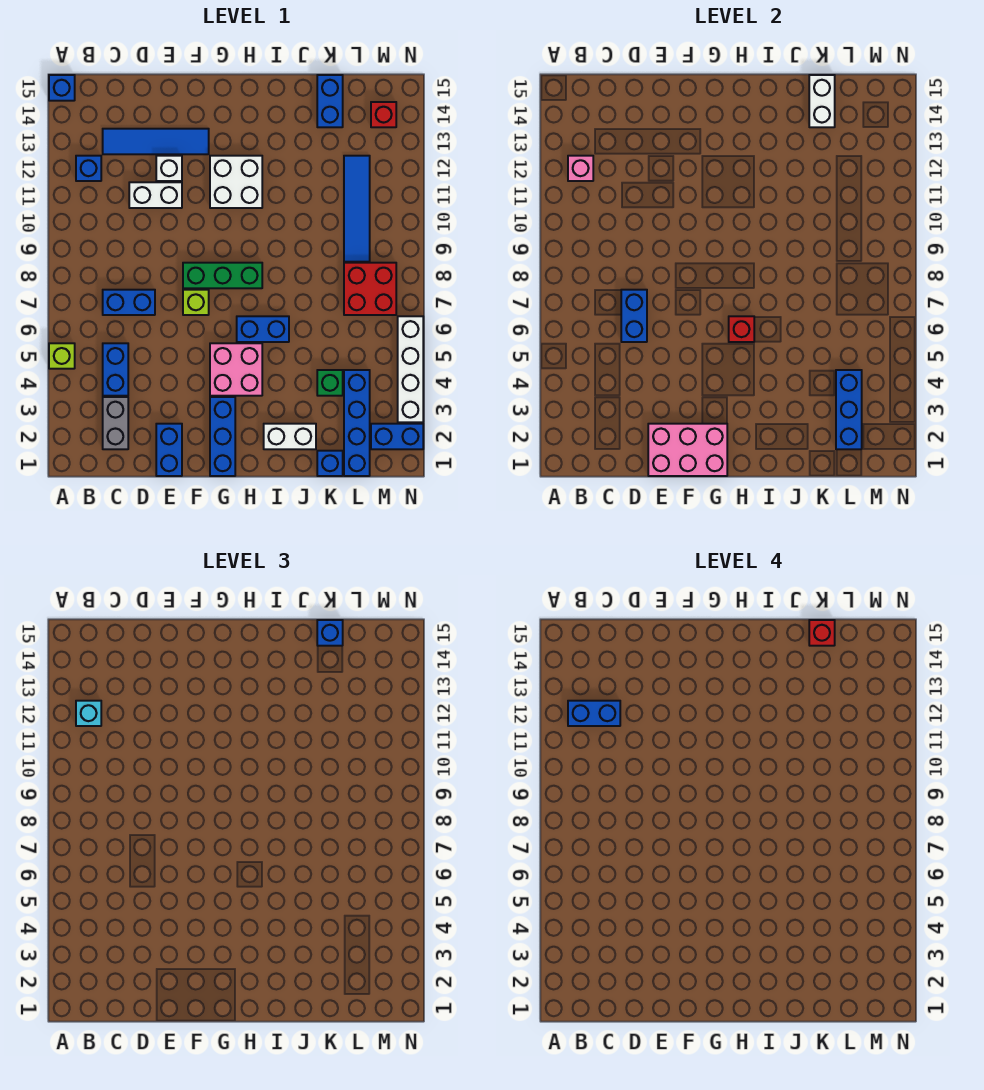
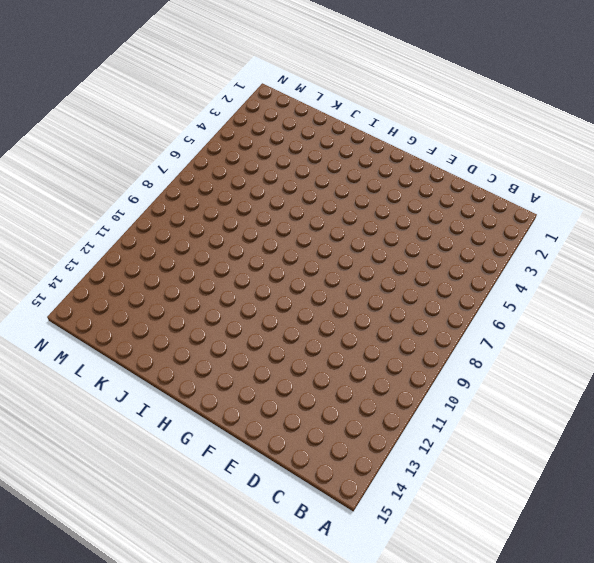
none -> lime brick A5 level 1
none -> blue brick A15 level 1
none -> blue brick B12 level 1
none -> grey brick C2:C3 level 1

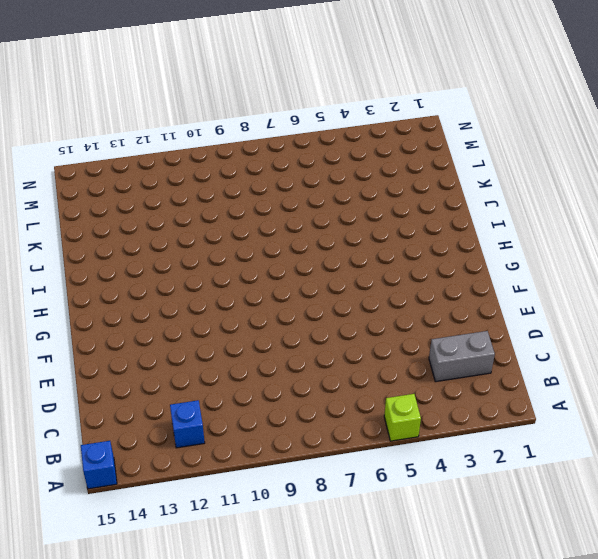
none -> blue brick C4:C5 level 1
none -> blue brick C7:D7 level 1
none -> blue tile C13:F13 level 1
none -> white brick D11:E11 level 1

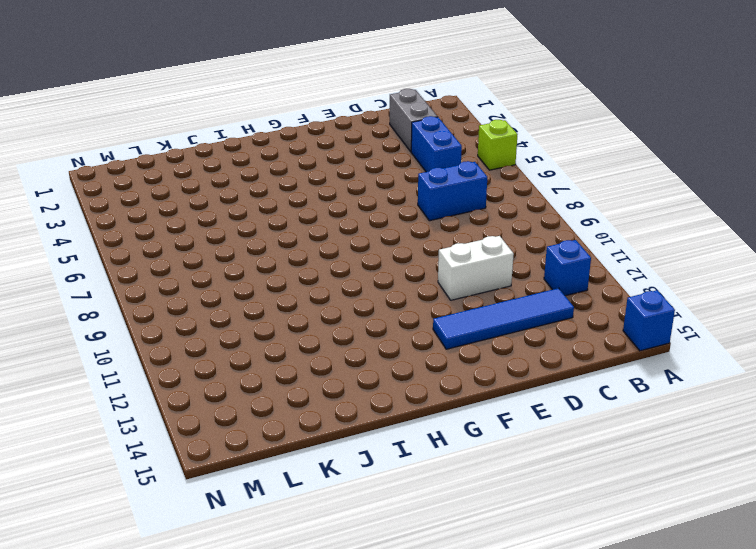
none -> blue brick E1:E2 level 1
none -> white brick E12 level 1
none -> lime brick F7 level 1
none -> green brick F8:H8 level 1

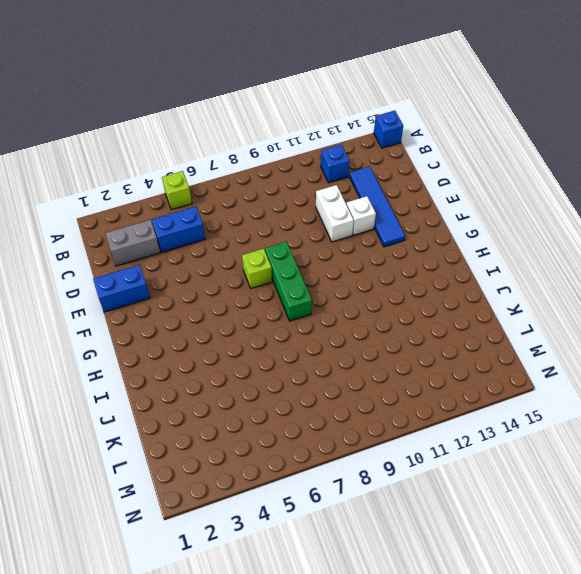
none -> blue brick C7:D7 level 1
none -> blue brick G1:G3 level 1
none -> pink brick G4:H5 level 1
none -> white brick G11:H12 level 1

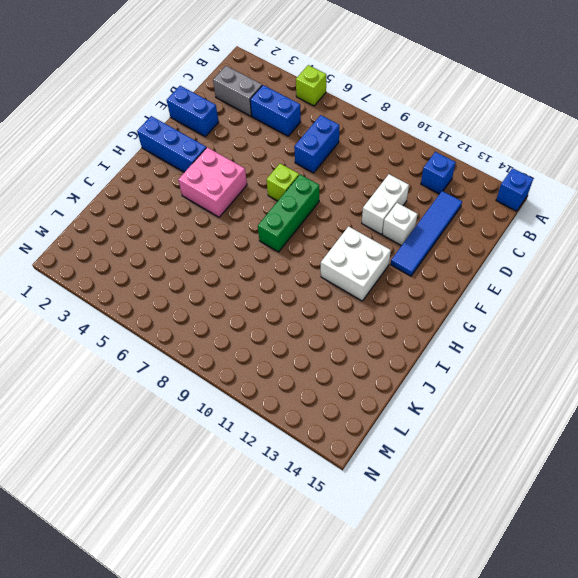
none -> blue brick H6:I6 level 1
none -> white brick I2:J2 level 1
none -> blue brick K1 level 1
none -> green brick K4 level 1

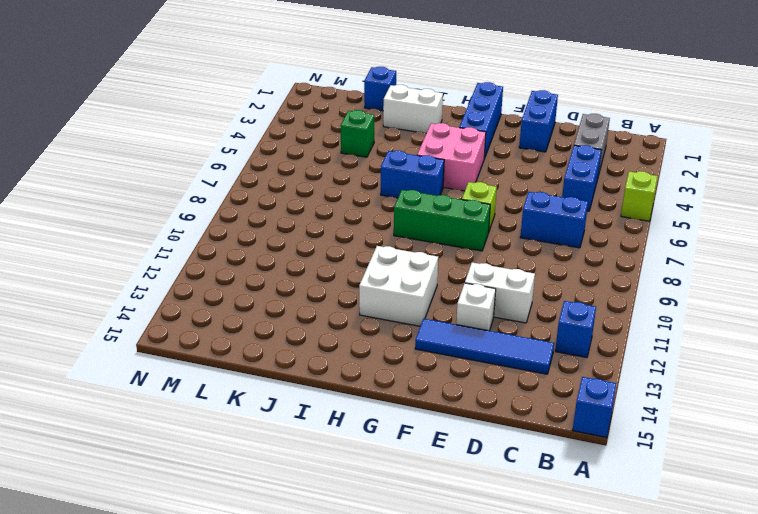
none -> blue brick K14:K15 level 1
none -> blue brick L1:L4 level 1
none -> red brick L7:M8 level 1
none -> blue tile L9:L12 level 1

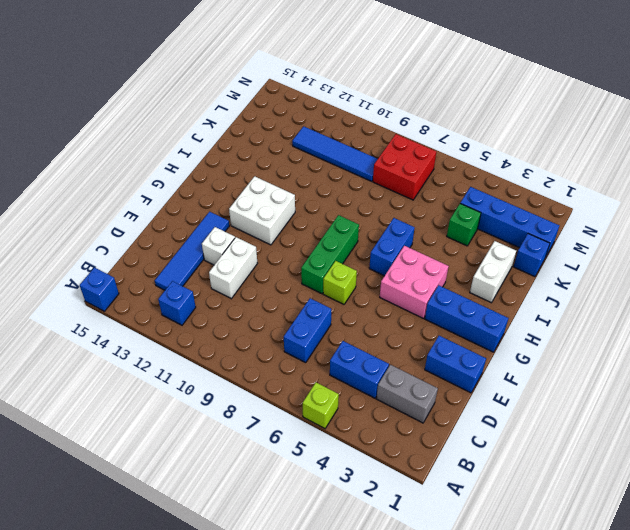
none -> blue brick K14:K15 level 1
none -> blue brick M2:N2 level 1
none -> red brick M14 level 1
none -> white brick N3:N6 level 1

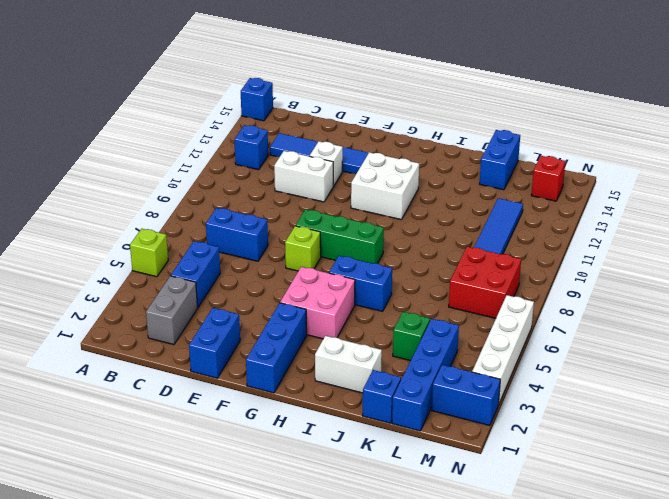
none -> pink brick B12 level 2
none -> blue brick D6:D7 level 2
none -> pink brick E1:G2 level 2
none -> red brick H6 level 2

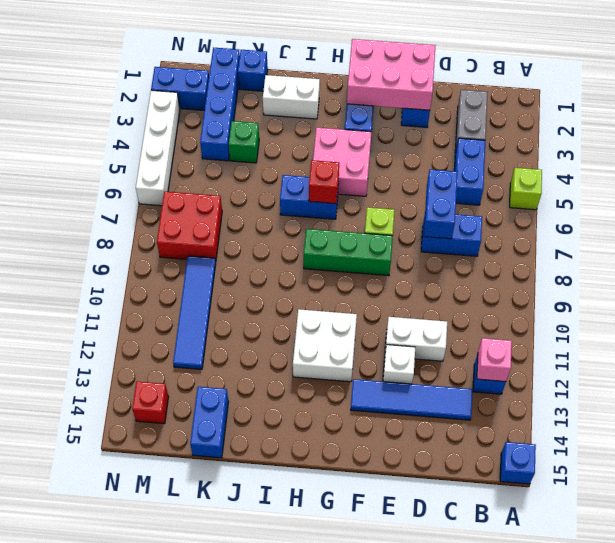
none -> white brick K14:K15 level 2
none -> blue brick L2:L4 level 2
none -> cyan brick B12 level 3
none -> blue brick K15 level 3

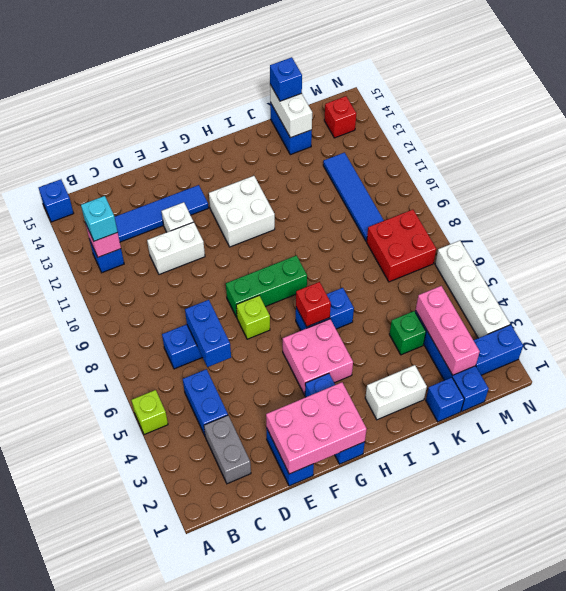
pink brick L2:L4 level 2 -> blue brick L2:L4 level 2
none -> blue brick B12:C12 level 4
none -> red brick K15 level 4

